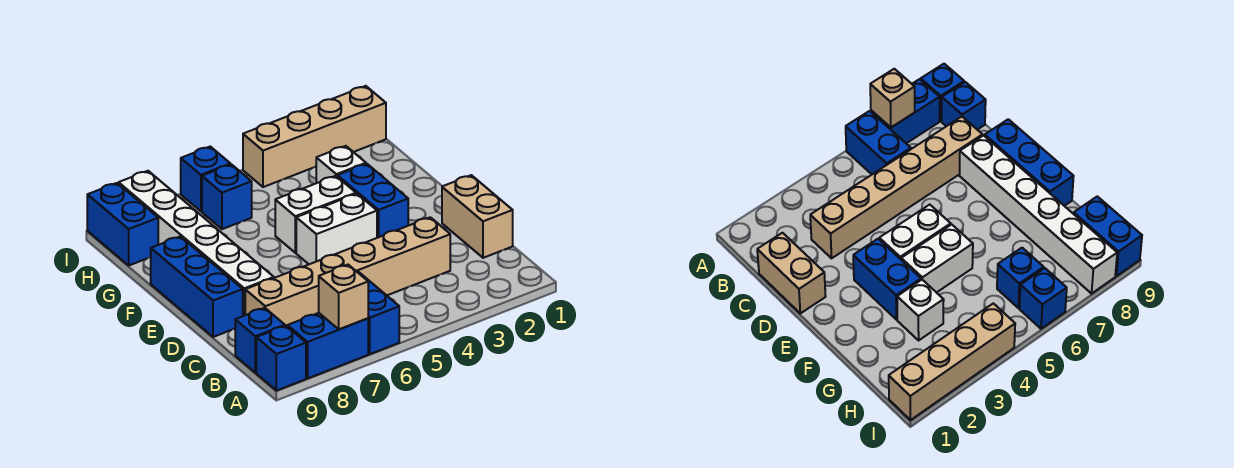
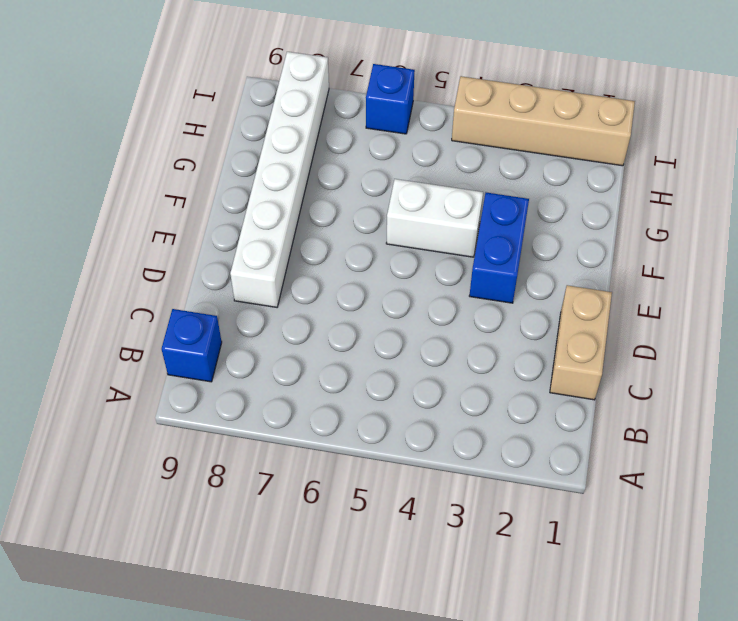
none -> blue brick A6:B6 level 1
none -> blue brick A7:A8 level 1
none -> blue brick A9 level 1

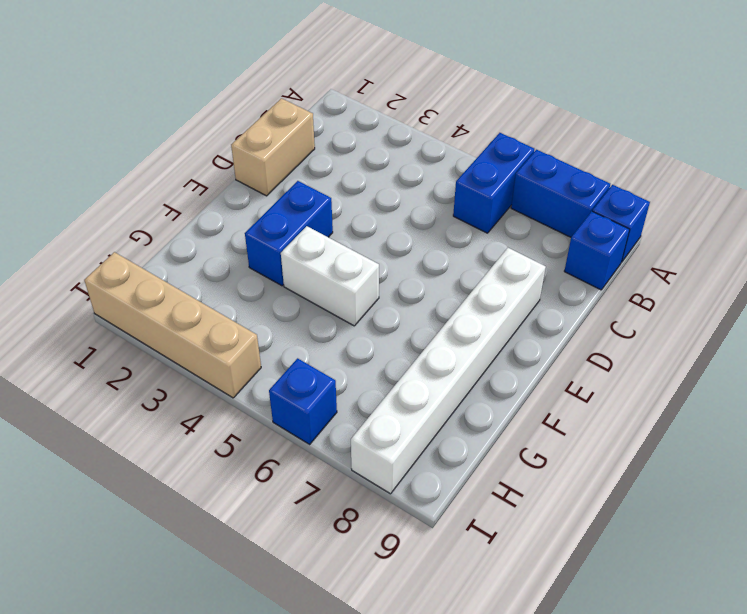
none -> tan brick C3:C8 level 1
none -> blue brick D9:F9 level 1
none -> white brick E4:E5 level 1

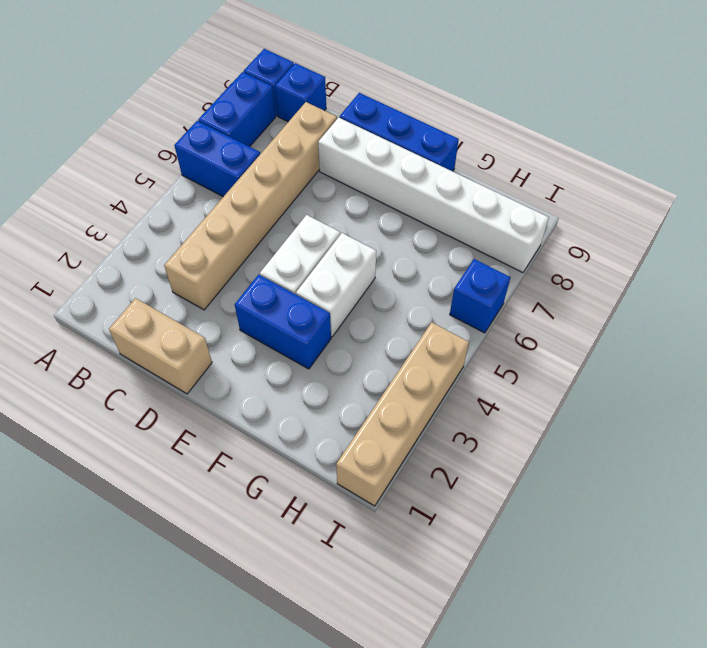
none -> white brick G3 level 1
none -> blue brick H6 level 1
none -> blue brick H9:I9 level 1

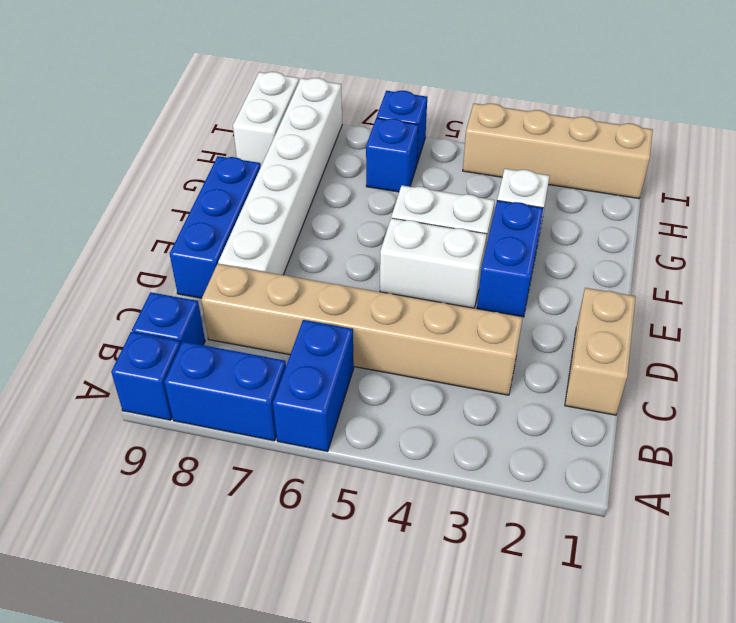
white brick H9:I9 level 1 -> blue brick H9:I9 level 1
none -> tan brick A7 level 2

